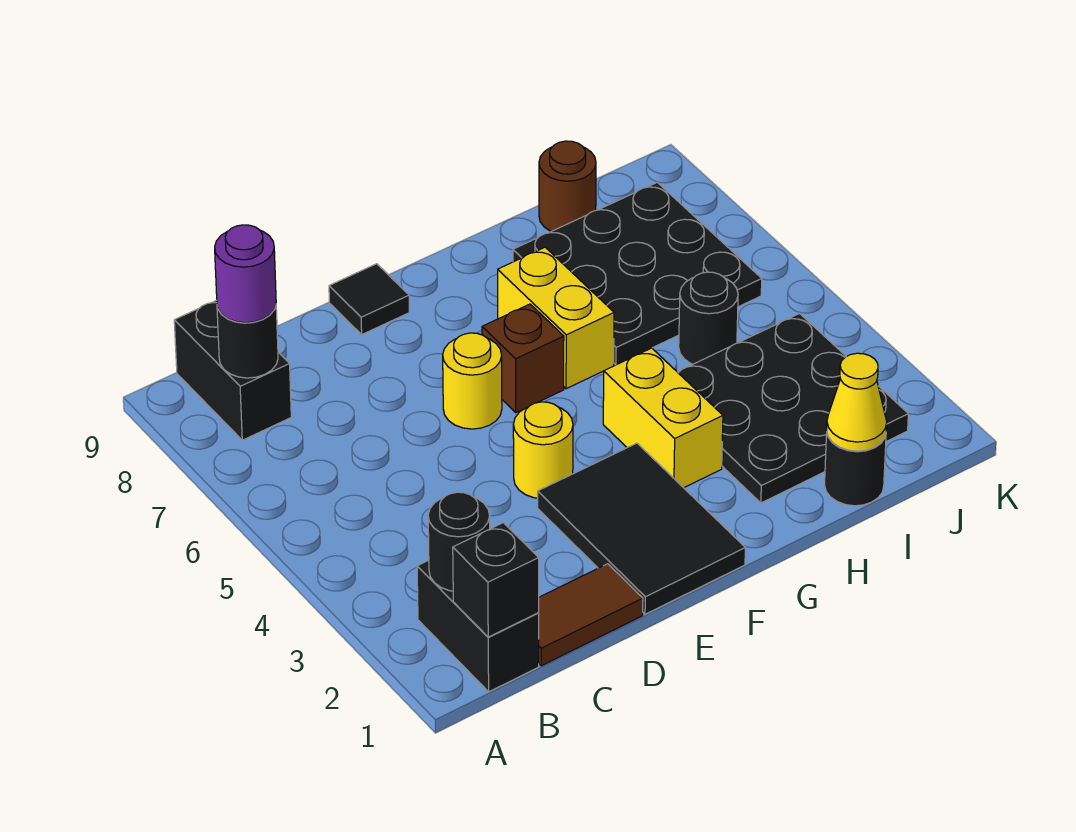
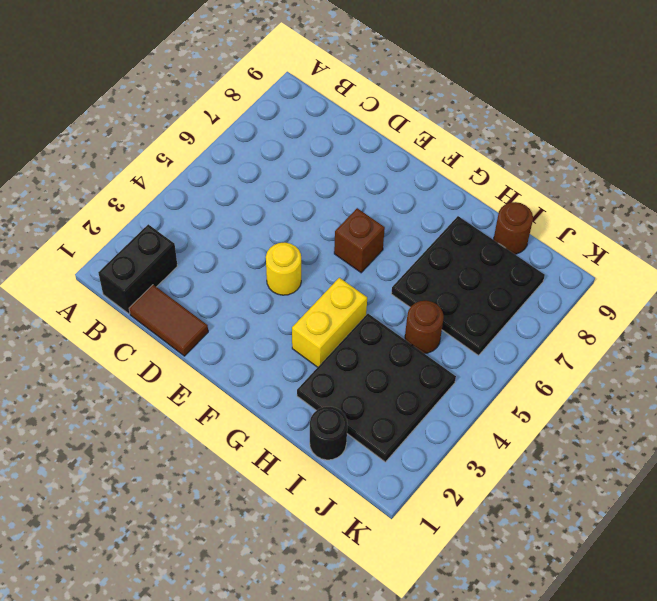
brown round brick I5 level 1 -> black round brick I5 level 1
none -> black brick B8:B9 level 1
none -> black tile E1:F3 level 1
none -> yellow round brick E6 level 1

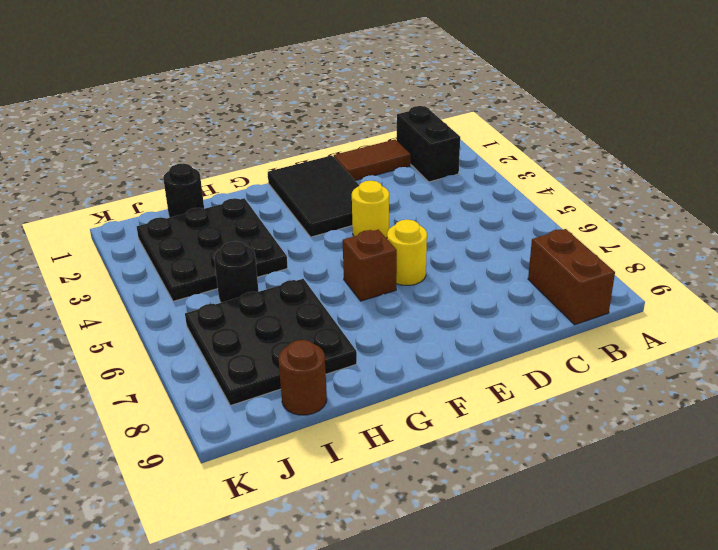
brown brick B8:B9 level 1 -> black brick B8:B9 level 1
none -> black tile E9 level 1
none -> yellow brick G3:G4 level 1
none -> yellow brick G6:G7 level 1

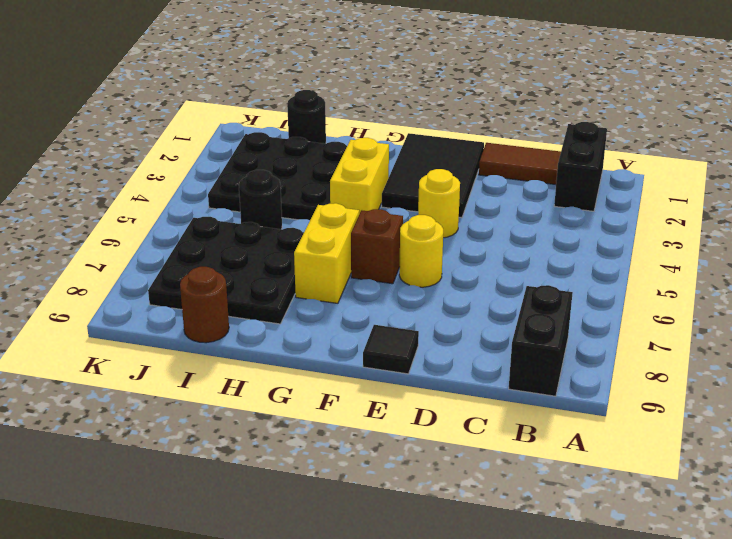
none -> black brick B1 level 2
none -> black round brick B2 level 2
none -> black round brick B8 level 2

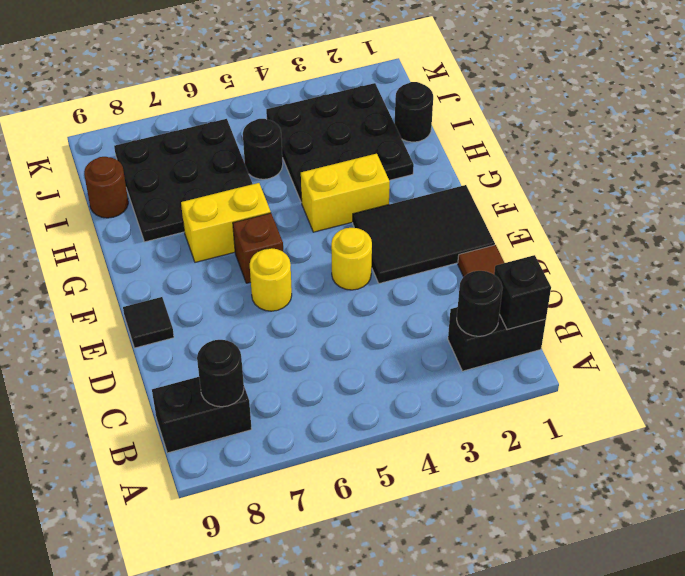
none -> yellow cone I1 level 2
none -> purple round brick B8 level 3

